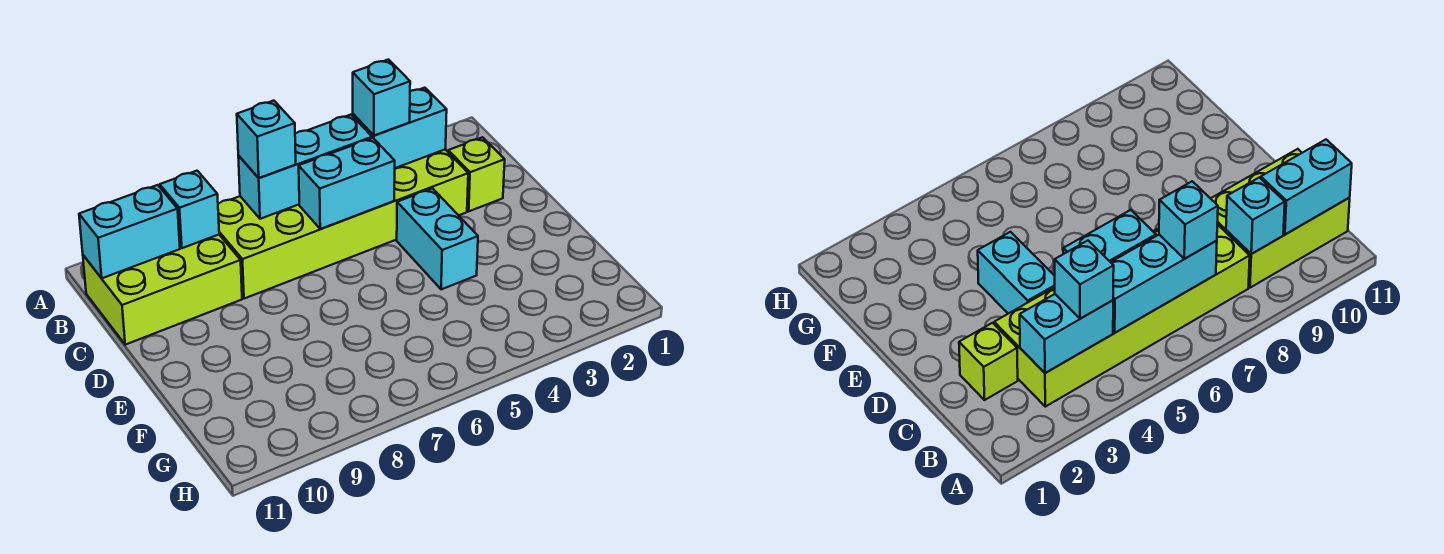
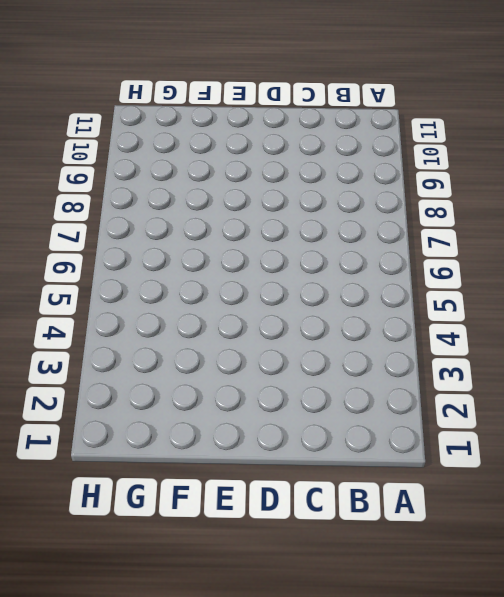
none -> lime brick B3:C8 level 1
none -> lime brick B9:C11 level 1

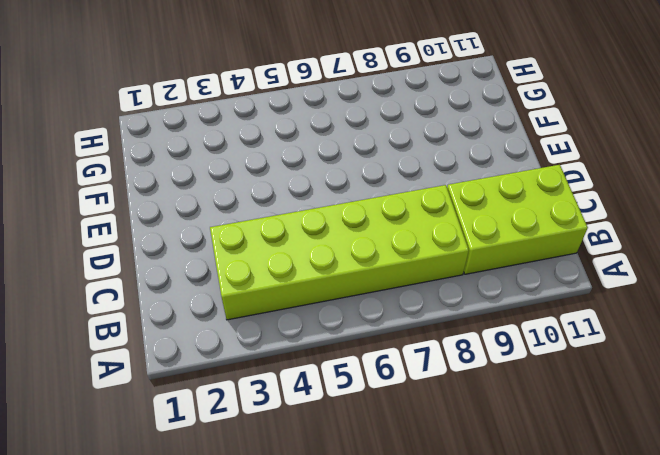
none -> lime brick C2 level 1
none -> cyan brick D4:E4 level 1

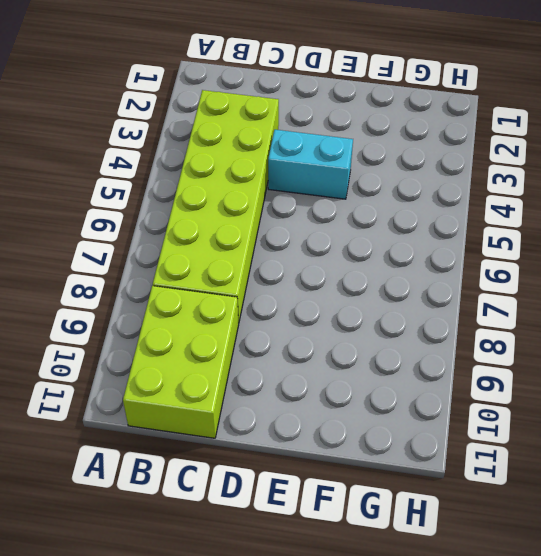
none -> lime brick C2 level 1
none -> cyan brick B3:B4 level 2

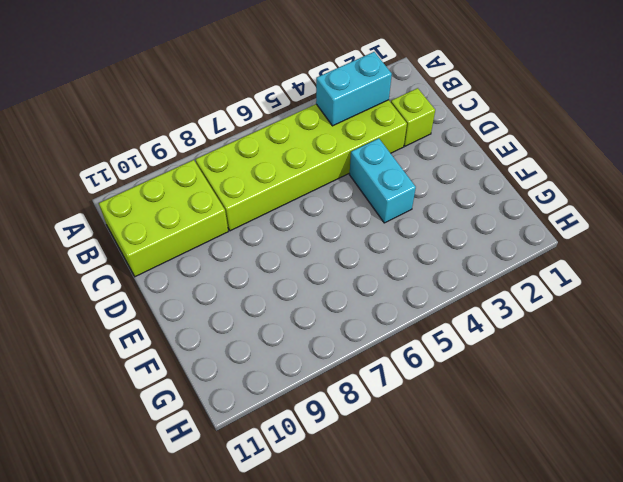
none -> cyan brick B5:B7 level 2
none -> cyan brick B9 level 2

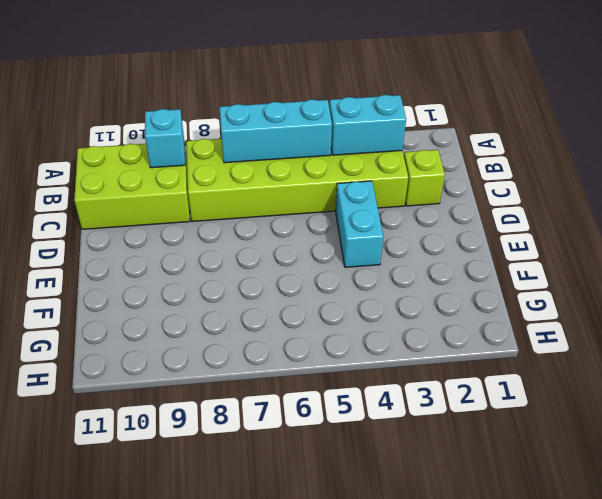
none -> cyan brick B10:B11 level 2
none -> cyan brick C5:C6 level 2

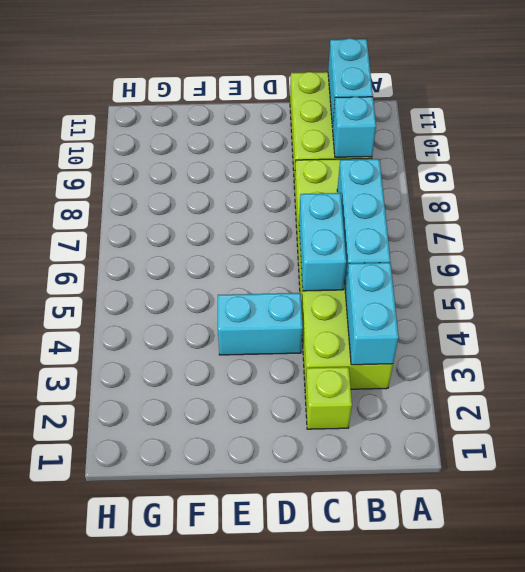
none -> cyan brick B4 level 3
none -> cyan brick B7 level 3

